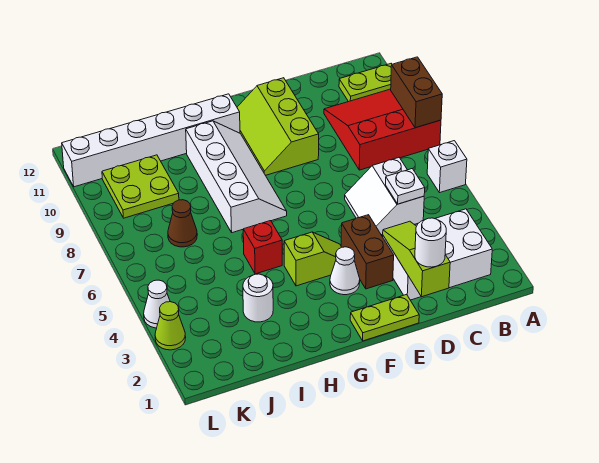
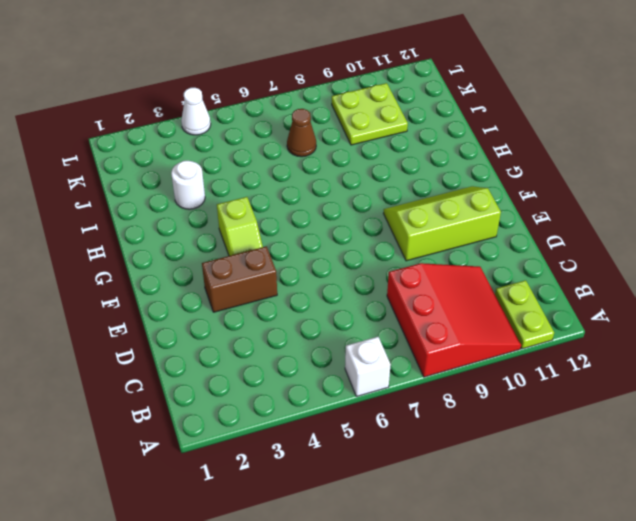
none -> white brick B2:D3 level 1
none -> white slope C5:D6 level 1 top C
none -> lime plate E1:F1 level 1

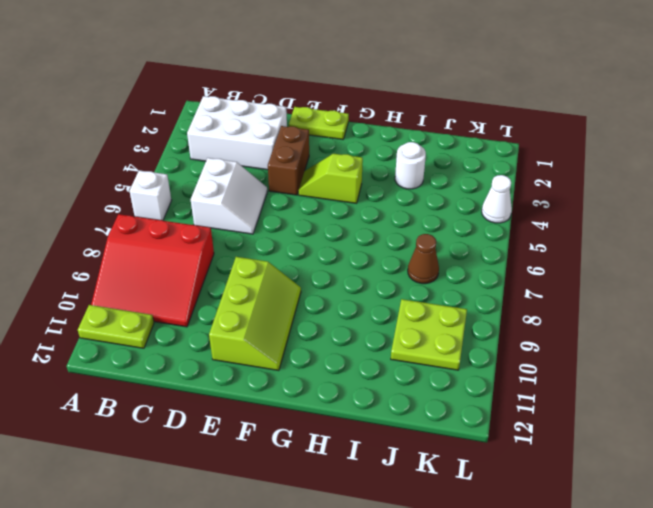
none -> white cone F3 level 1
none -> white slope G7:H10 level 1 top H
none -> white brick G11:L11 level 1

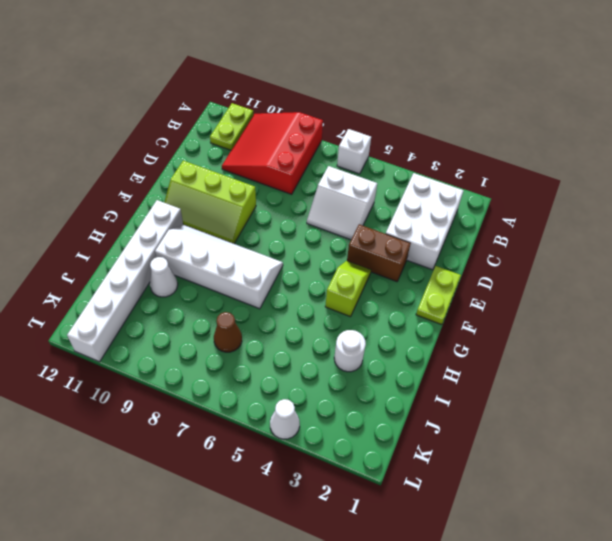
white cone I10 level 1 -> white cone F3 level 1
none -> red brick H5 level 1
none -> lime plate J9:K10 level 1
none -> lime cone L3 level 1

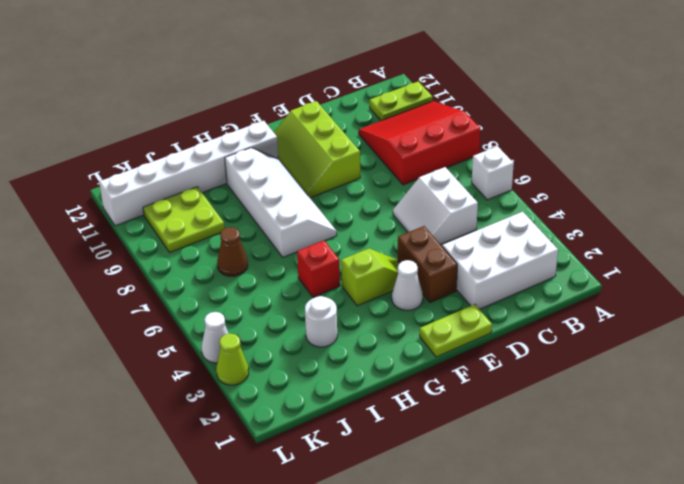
none -> brown brick A8:A9 level 2
none -> white plate C5 level 2
none -> lime slope D1:D3 level 2 top 1

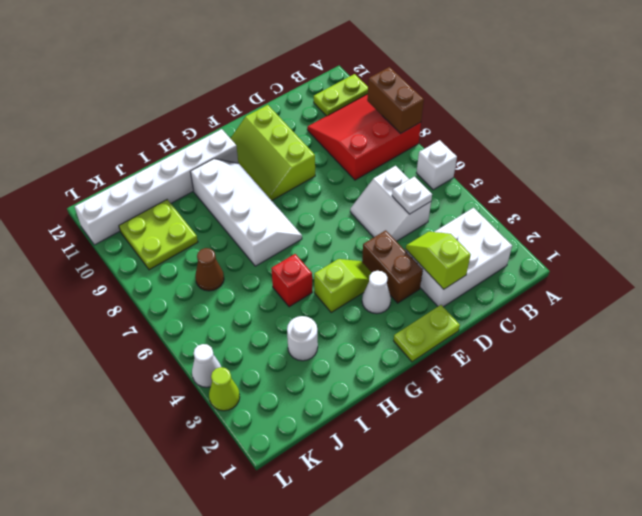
lime slope D2:D3 level 2 top 2 -> lime slope D1:D3 level 2 top 1
none -> white round brick D1 level 3

